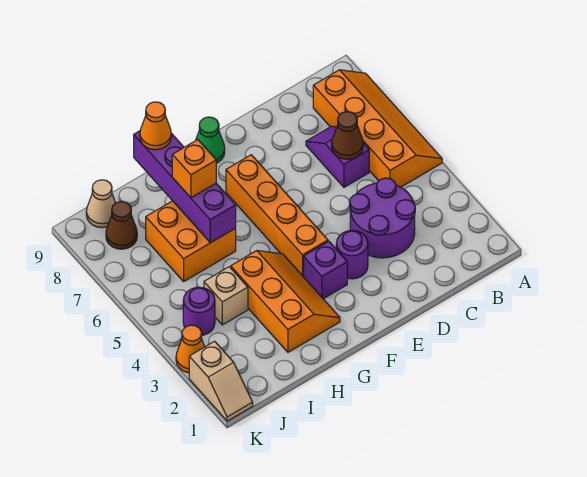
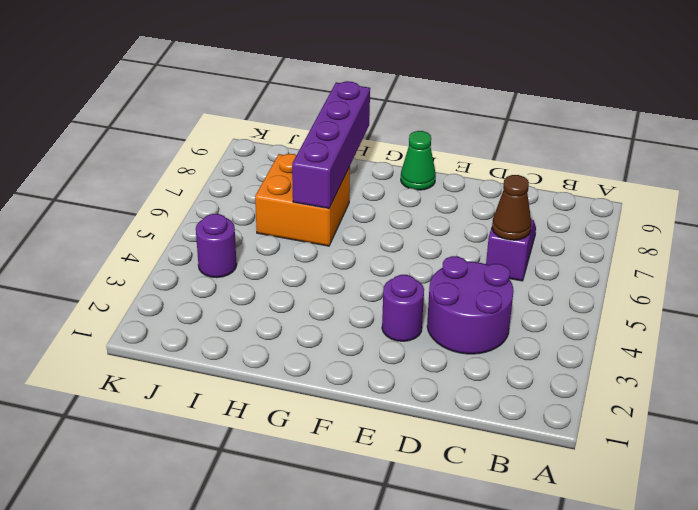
none -> orange slope A5:B8 level 1 top B
none -> purple brick F3 level 1
none -> orange brick F4:F7 level 1

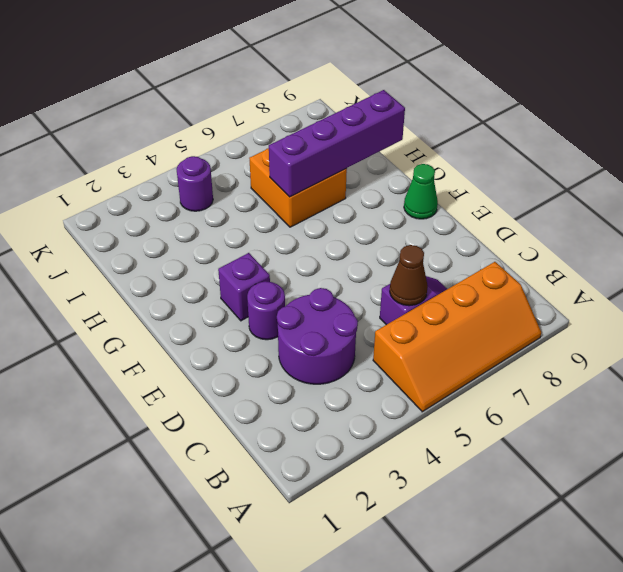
none -> orange brick F4:F7 level 1
none -> orange slope G2:H4 level 1 top H
none -> tan brick I4 level 1

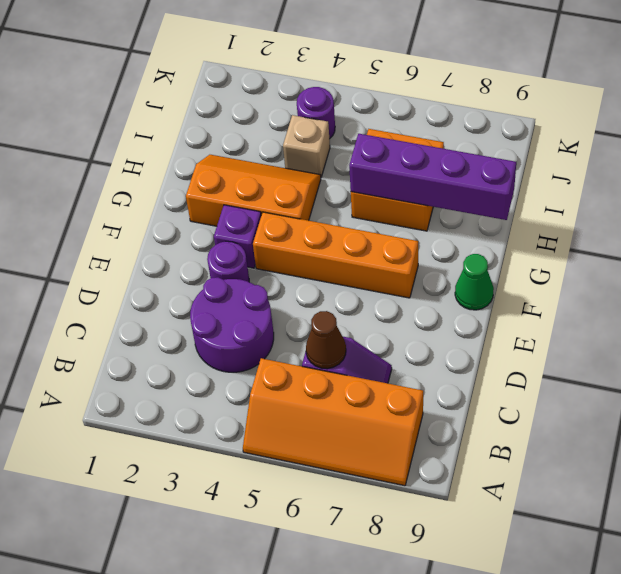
orange slope G2:H4 level 1 top G -> orange slope G2:H4 level 1 top H
none -> brown cone J8 level 1
none -> tan cone J9 level 1
none -> tan slope K1:K2 level 1 top 2

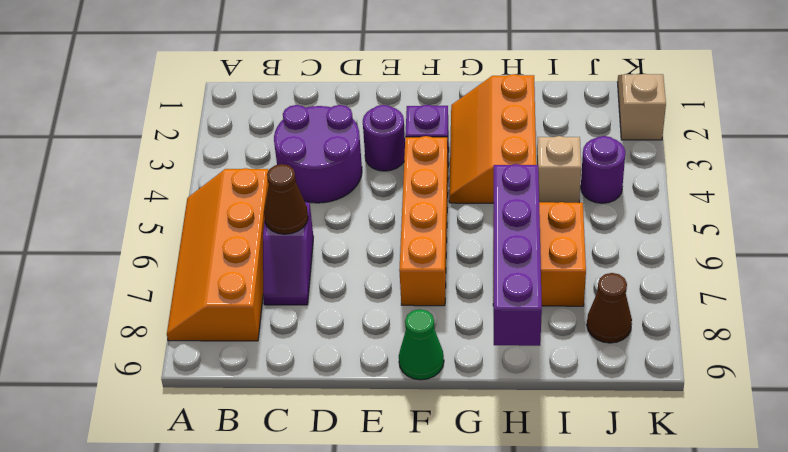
none -> tan cone J9 level 1
none -> orange cone K3 level 1
none -> orange brick H7 level 3

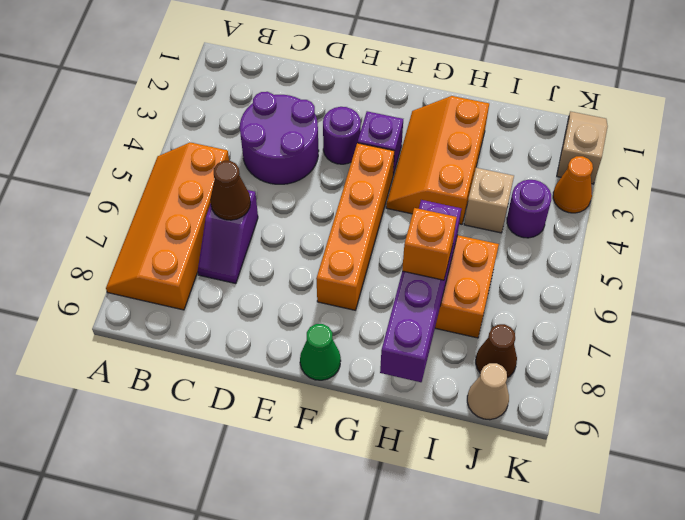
none -> orange cone H9 level 3

